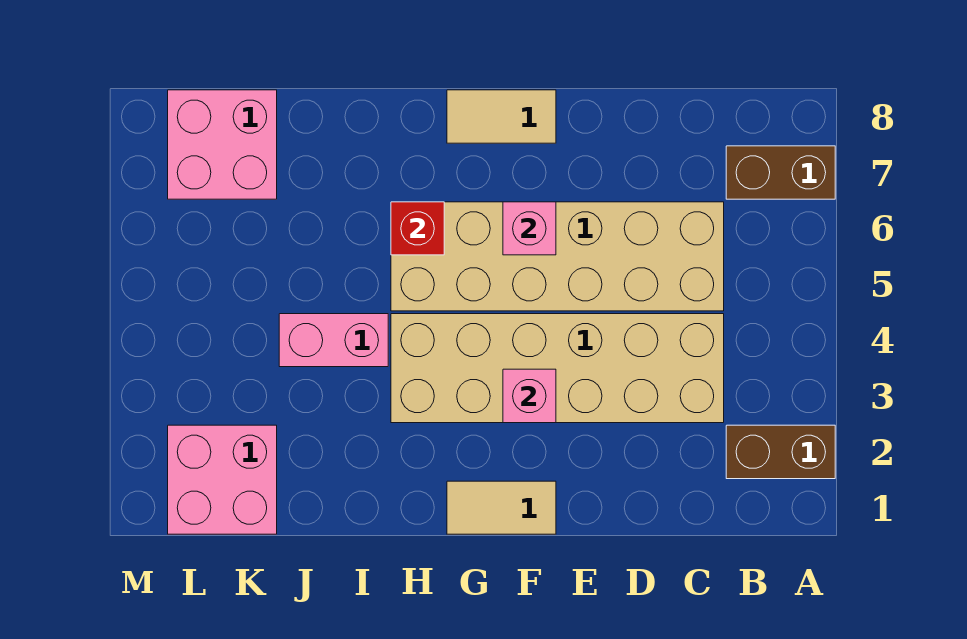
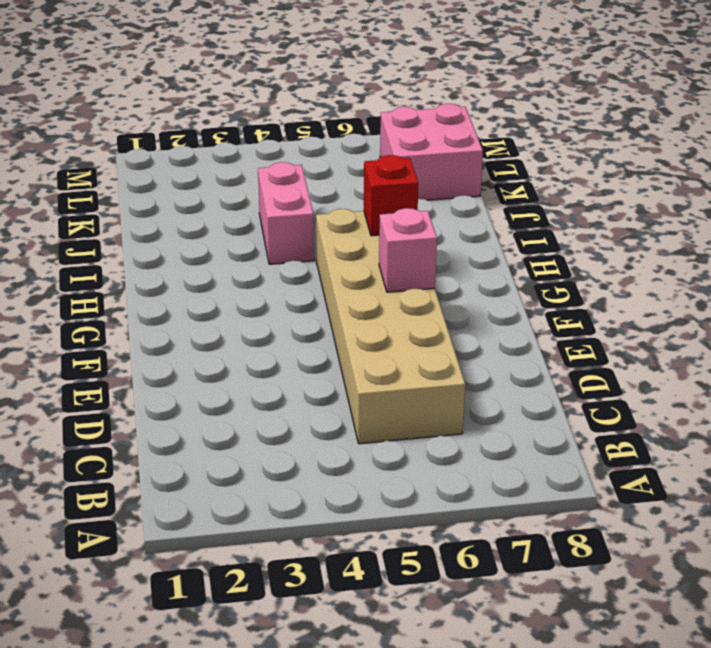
none -> brown brick A2:B2 level 1
none -> brown brick A7:B7 level 1
none -> tan brick C3:H4 level 1

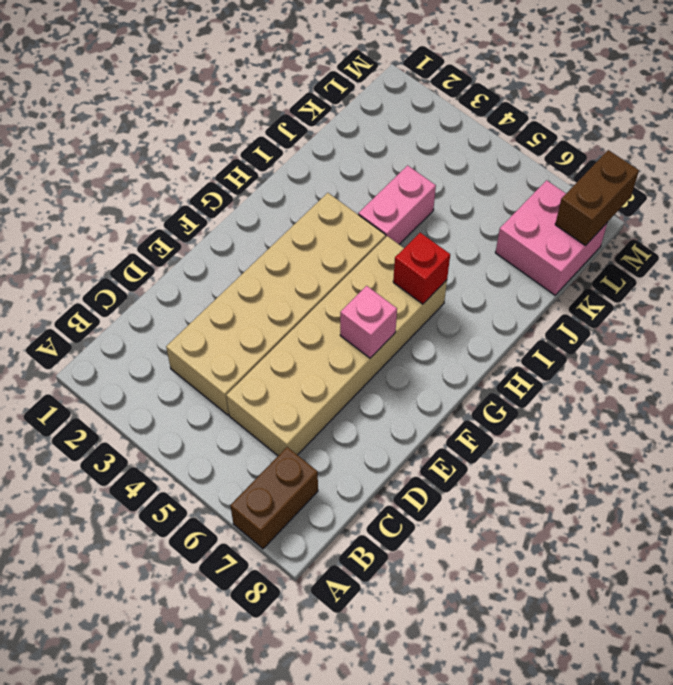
brown brick L8:M8 level 2 -> brown brick A2:B2 level 1
none -> tan tile F1:G1 level 1
none -> tan tile F8:G8 level 1
none -> pink brick K1:L2 level 1

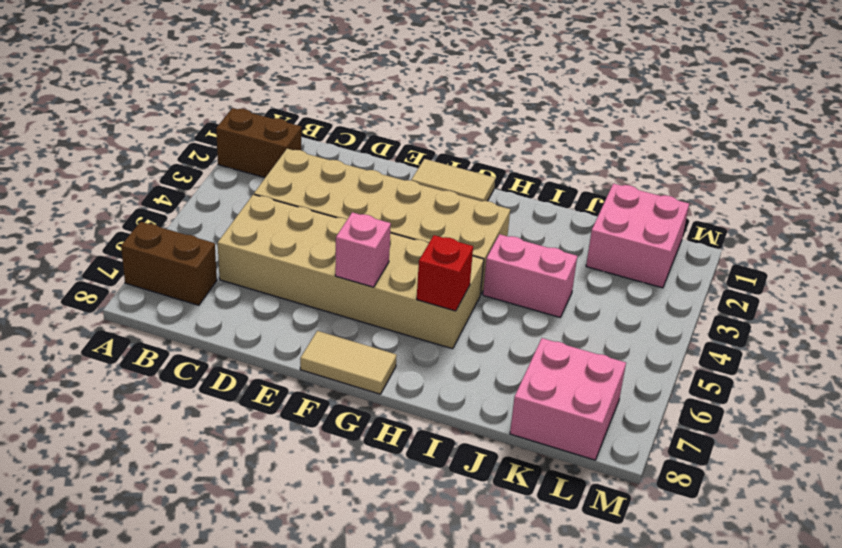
none -> pink brick F3 level 2

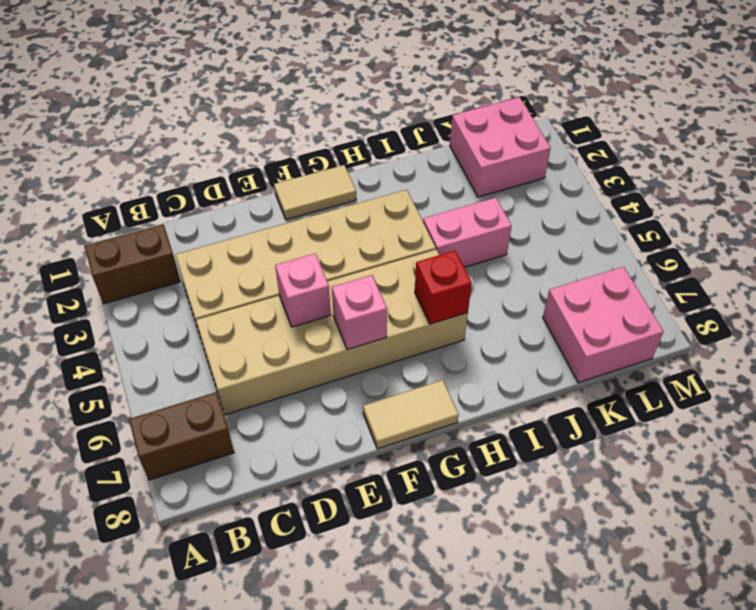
pink brick E5 level 2 -> pink brick F3 level 2

